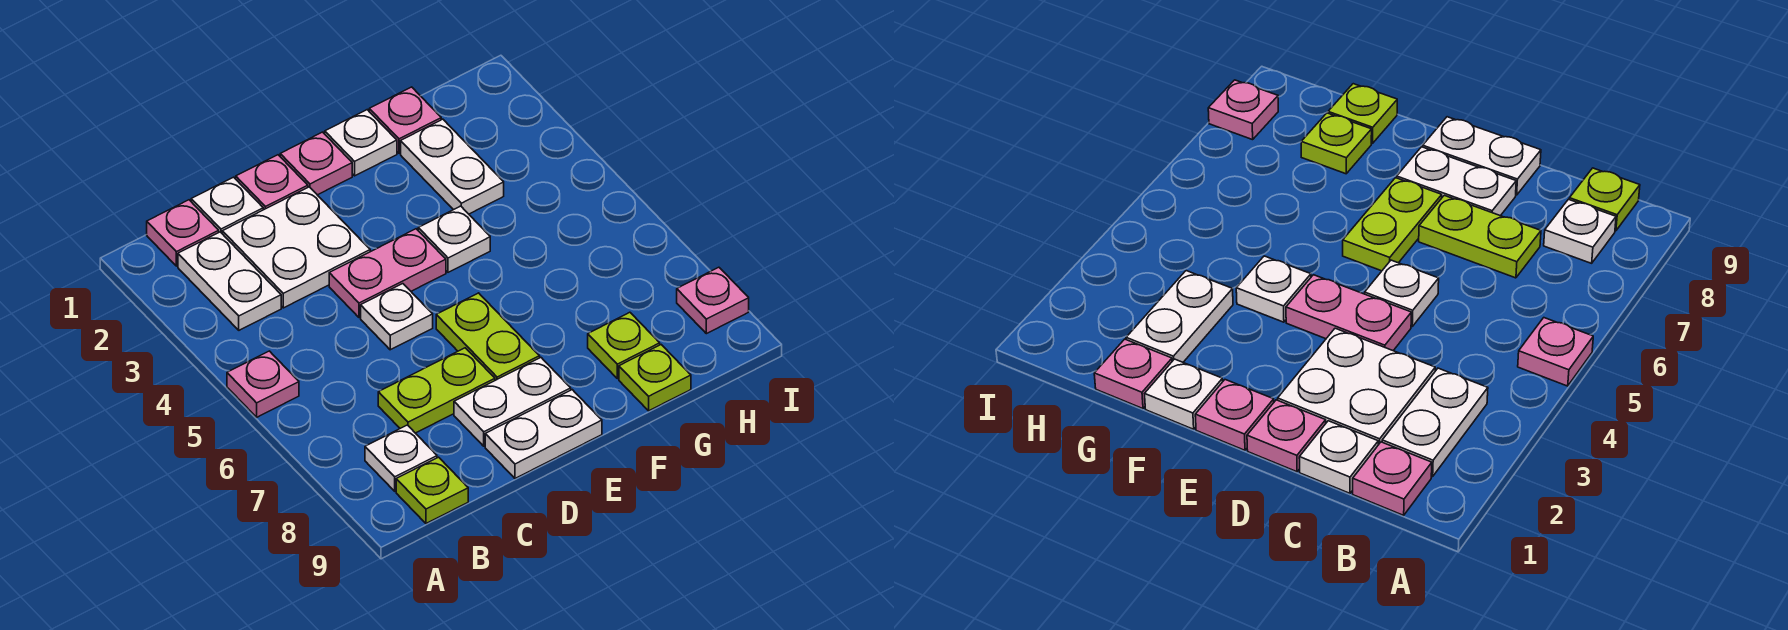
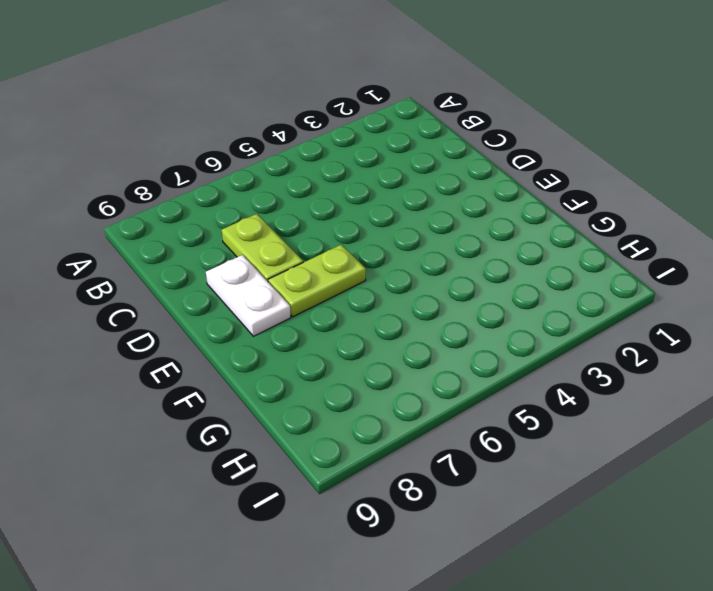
none -> pink plate A5 level 1
none -> pink plate B1 level 1
none -> white plate B2:B3 level 1

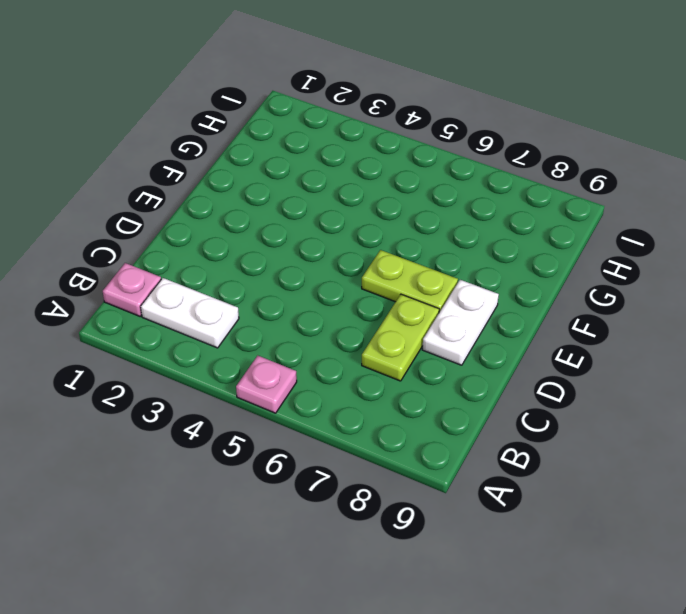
none -> white plate B8 level 1
none -> lime plate B9 level 1
none -> white plate C1 level 1

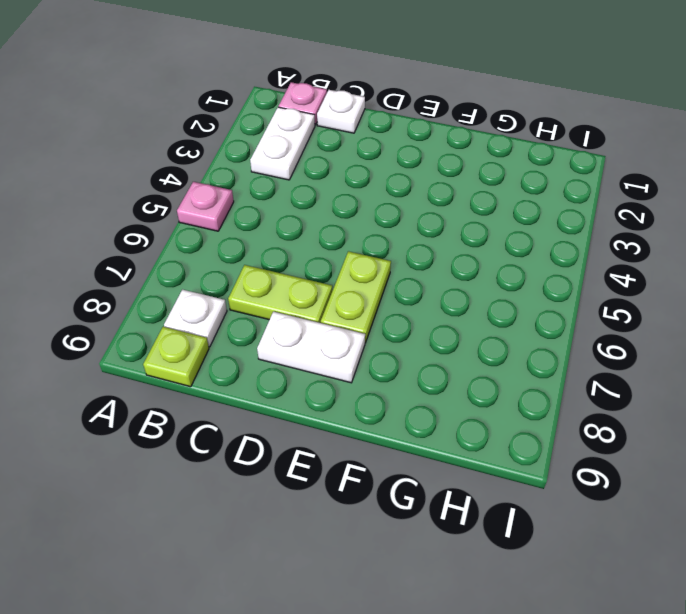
none -> white plate C2:D3 level 1
none -> pink plate D1 level 1
none -> pink plate D4:E4 level 1

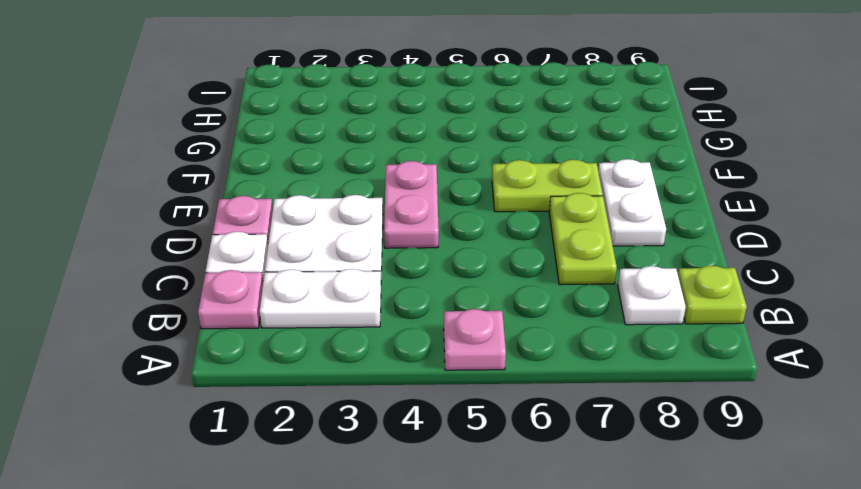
none -> white plate D5 level 1
none -> white plate D9:E9 level 1
none -> pink plate E1 level 1

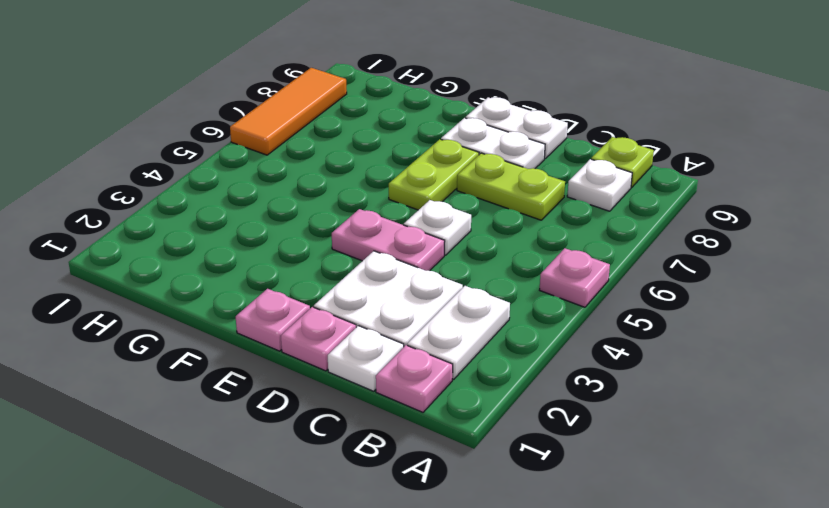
orange tile I6:I8 level 1 -> pink plate I8 level 1
none -> white plate F1 level 1
none -> white plate F4 level 1
none -> pink plate G1 level 1

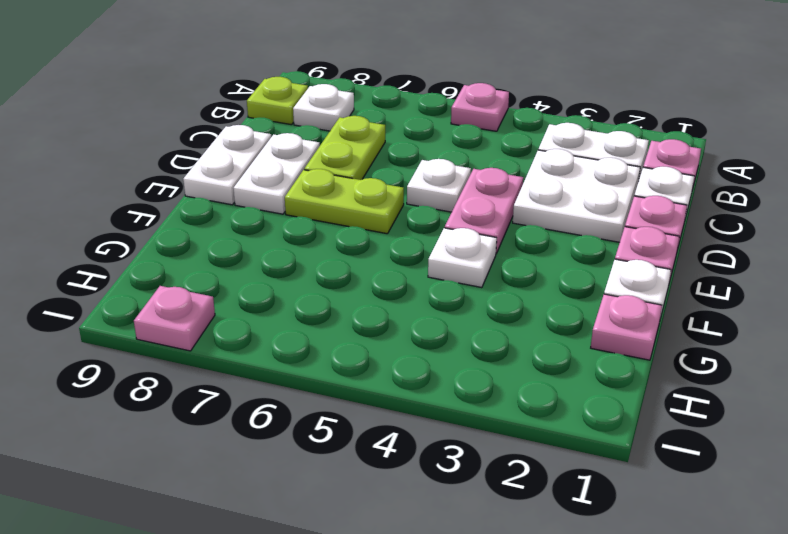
none -> white plate G2:G3 level 1
none -> lime plate G8 level 1
none -> lime plate G9 level 1

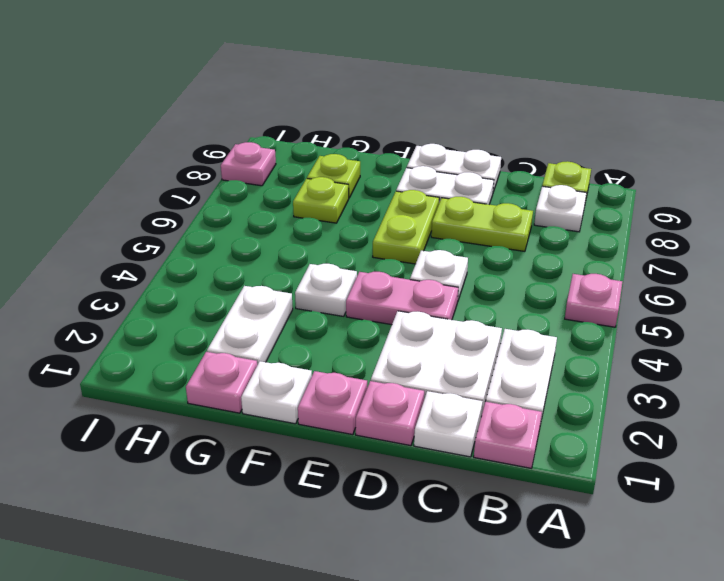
lime plate G7 level 1 -> lime plate G9 level 1

